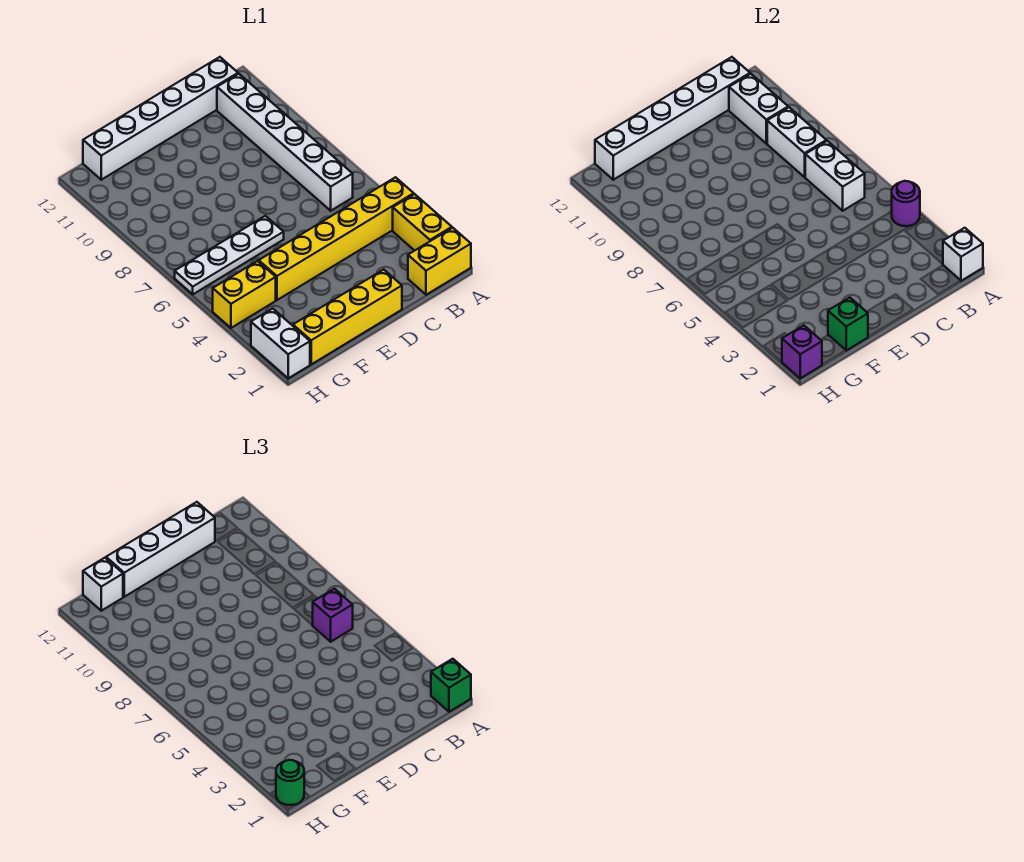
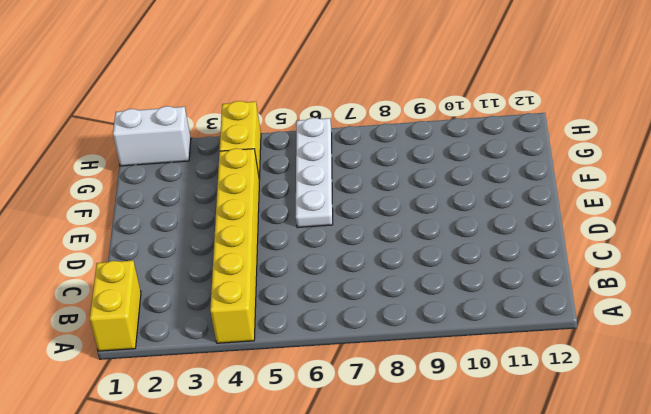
none -> yellow brick A2:A3 level 1
none -> white brick B6:B11 level 1
none -> white brick B12:G12 level 1

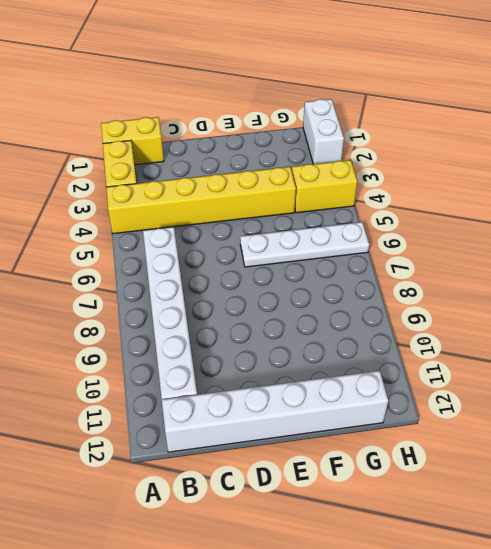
none -> yellow brick D1:G1 level 1
none -> white brick A1 level 2
none -> purple round brick A4 level 2

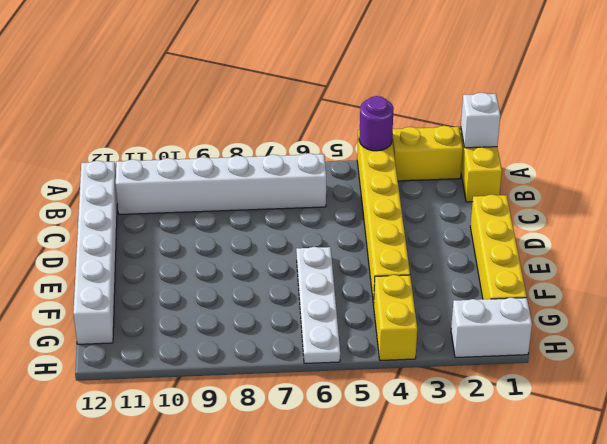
none -> white brick B6:B7 level 2
none -> white brick B8:B9 level 2
none -> white brick B10:B11 level 2

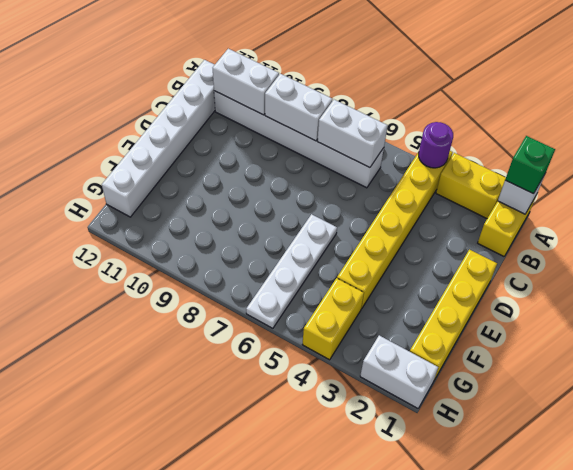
none -> white brick B12:G12 level 2
none -> green brick F1 level 2
none -> purple brick H1 level 2

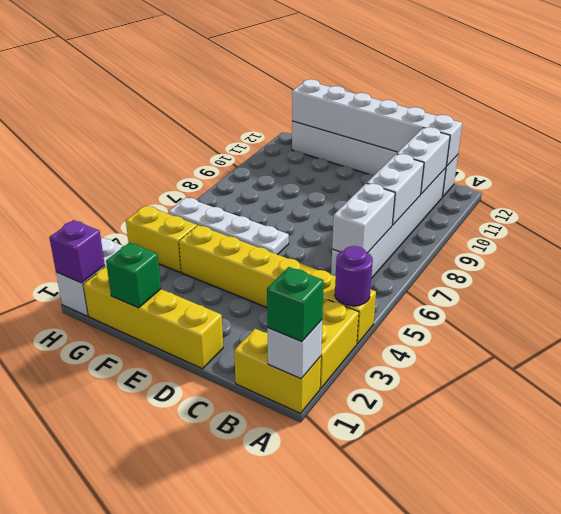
none -> purple brick B6 level 3
none -> white brick C12:F12 level 3
none -> white brick G12 level 3

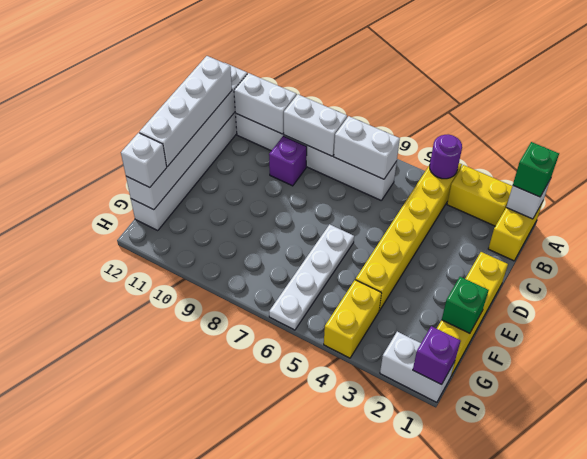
purple brick C9 level 1 -> purple brick B6 level 3
none -> green round brick H1 level 3

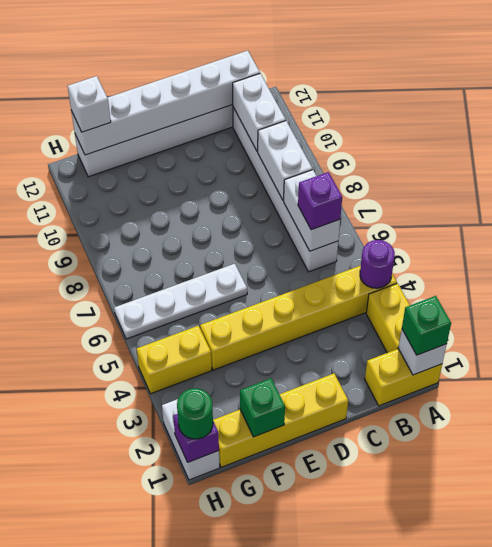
none -> white brick C12:F12 level 3

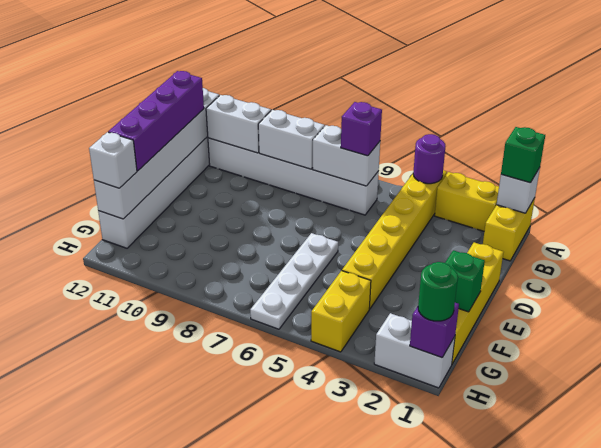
purple brick C12:F12 level 3 -> white brick C12:F12 level 3

